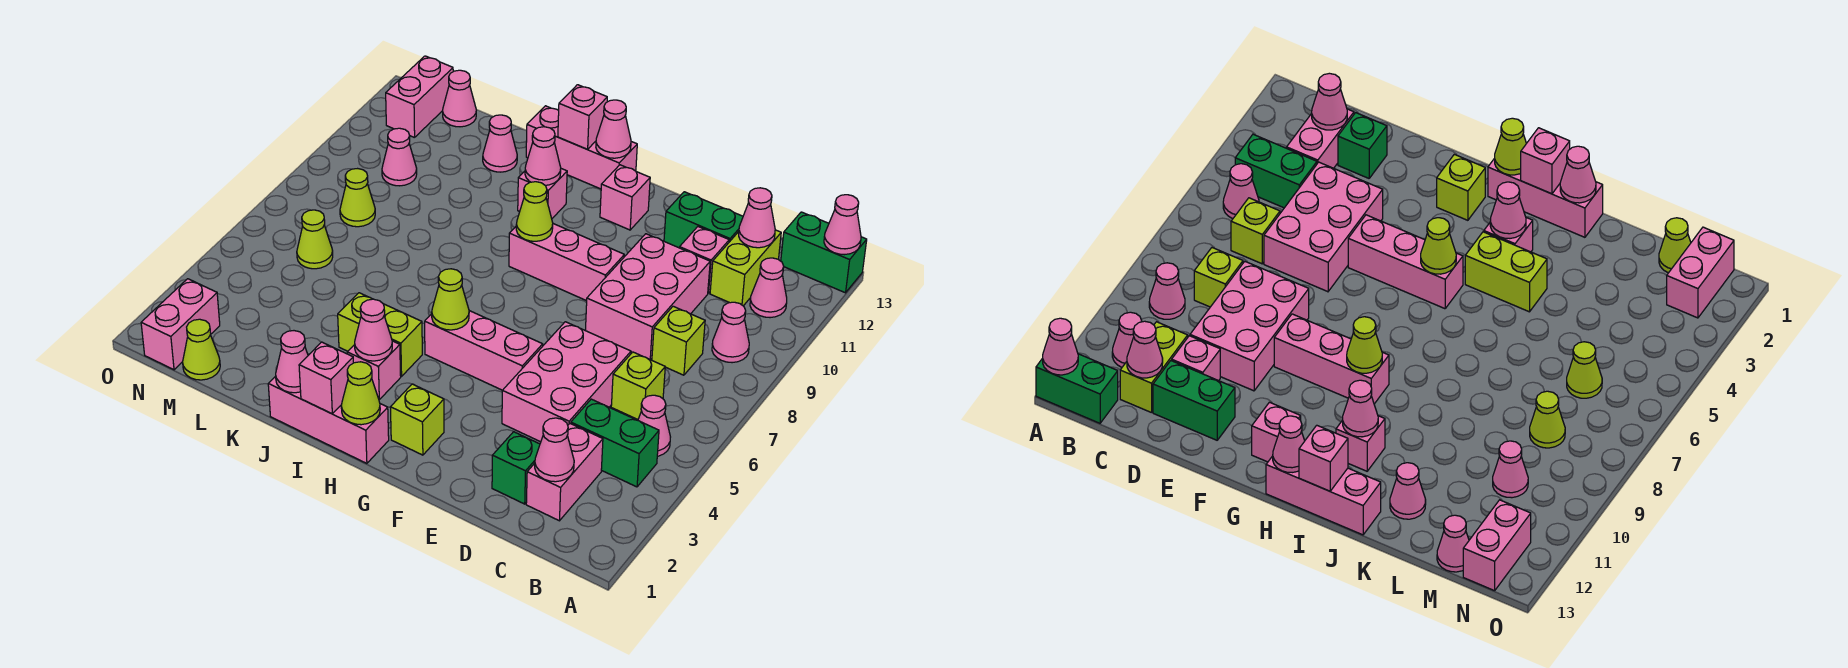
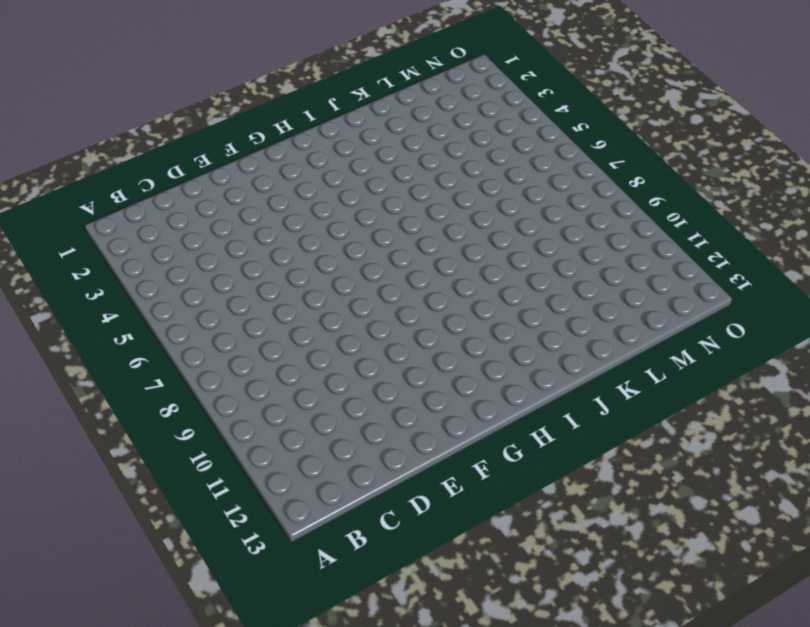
none -> green brick A13:B13 level 1
none -> green brick B4:C4 level 1
none -> pink cone B5 level 1
none -> pink cone B9 level 1

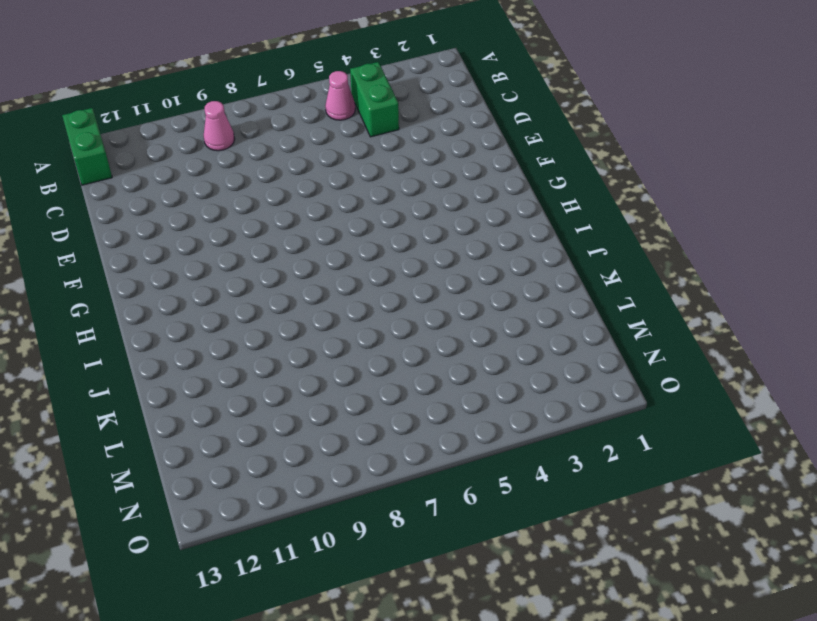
none -> pink cone B11 level 1
none -> pink brick C2:C3 level 1
none -> lime brick C6 level 1
none -> lime brick C8 level 1

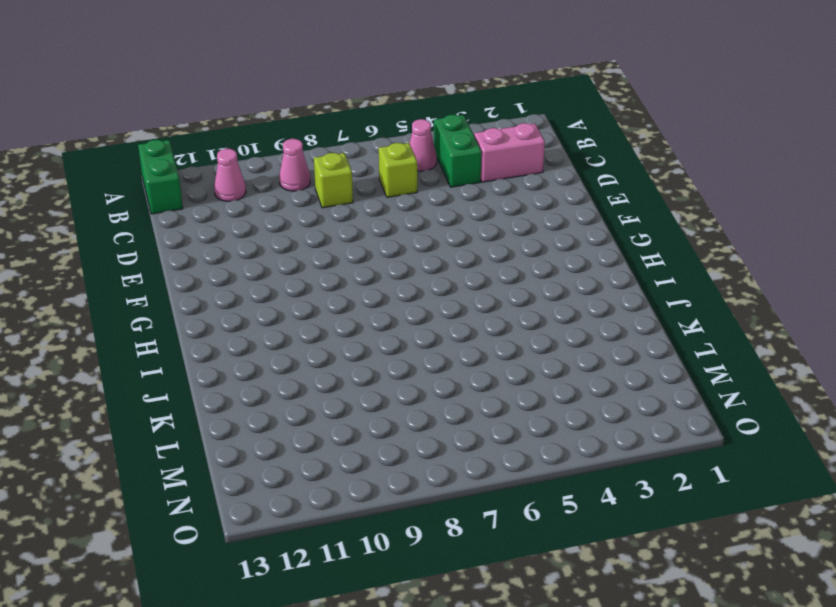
none -> lime brick C11:C12 level 1
none -> green brick D2 level 1
none -> pink brick D4:E6 level 1
none -> pink brick D8:E10 level 1

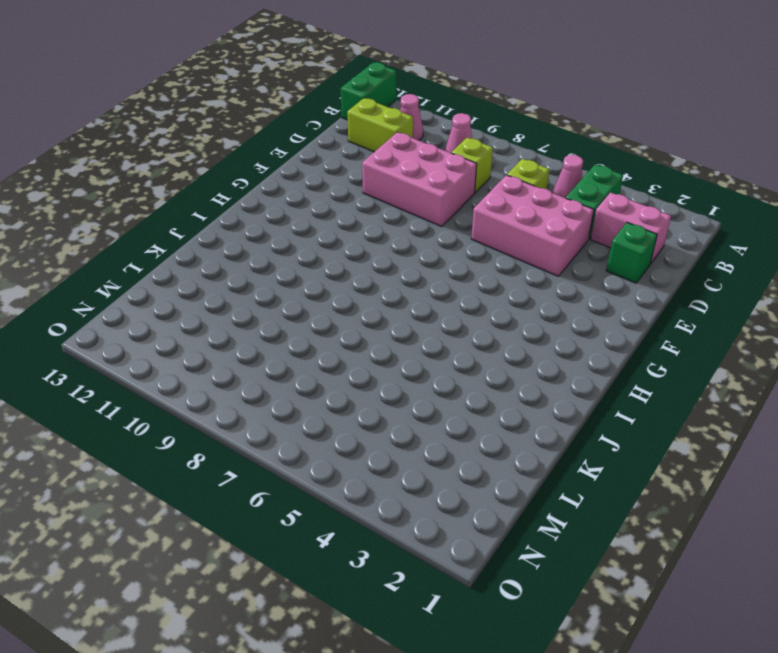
none -> pink brick D11 level 1
none -> green brick D12:E12 level 1
none -> pink brick F5:H5 level 1
none -> pink brick F9:H9 level 1

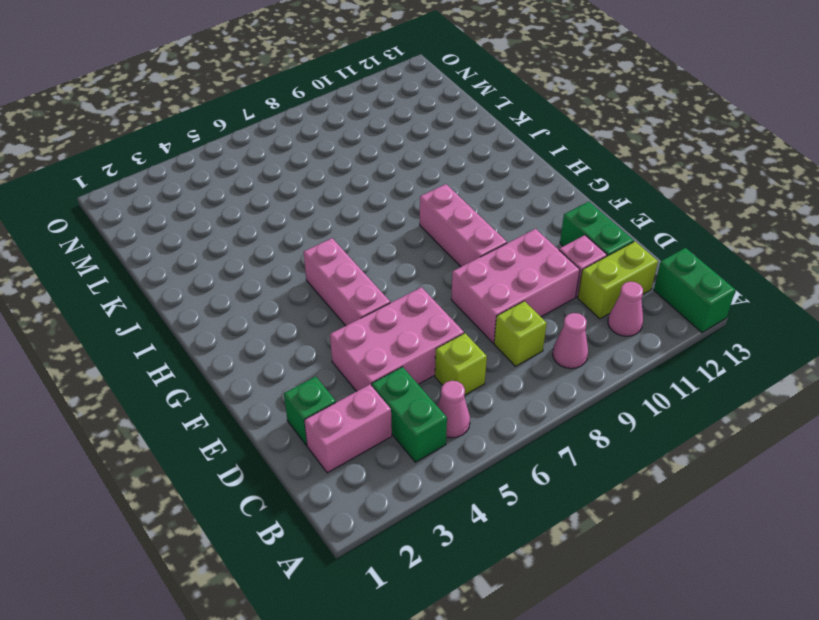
none -> lime brick G2 level 1
none -> pink brick G12 level 1
none -> pink brick H1:J1 level 1
none -> pink brick H13:J13 level 1

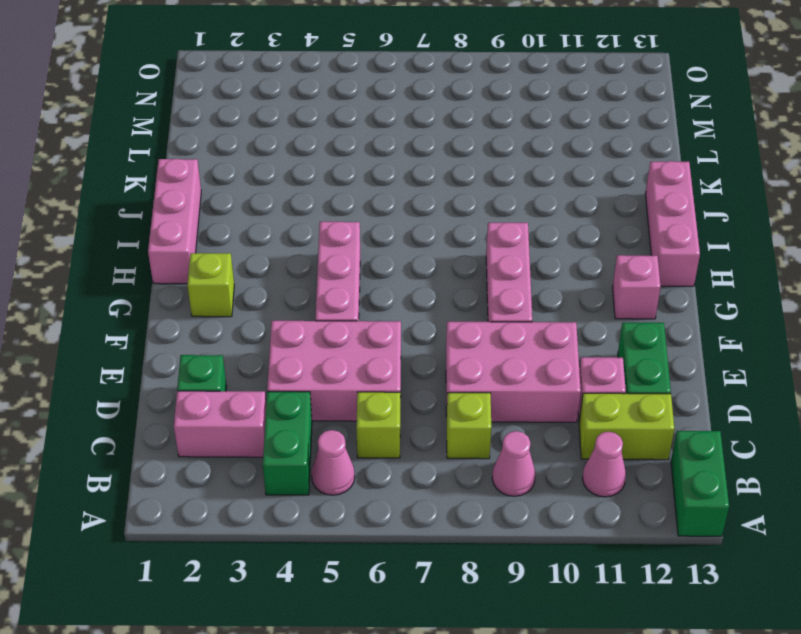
none -> pink brick I3 level 1
none -> lime brick I4:J4 level 1
none -> pink brick I11 level 1
none -> pink cone K12 level 1

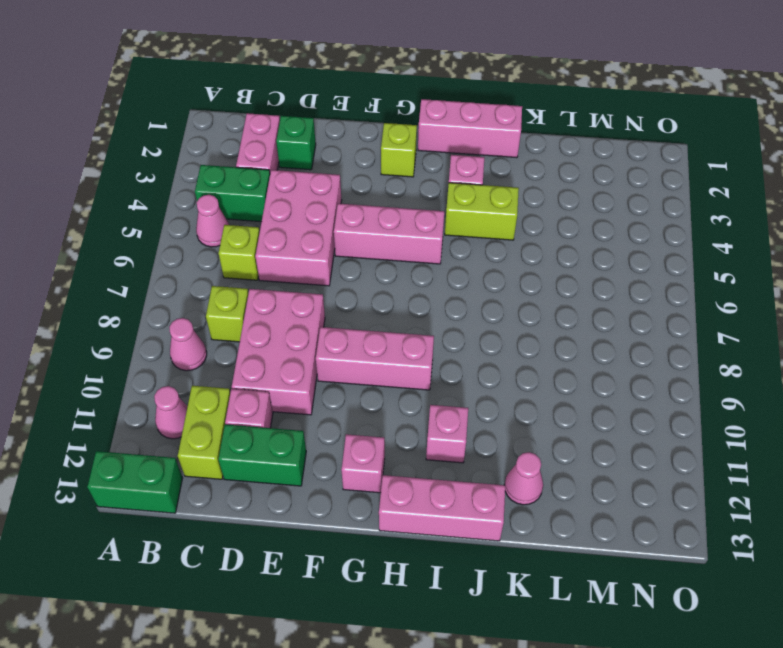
none -> lime cone M1 level 1
none -> lime cone M6 level 1
none -> lime cone M8 level 1
none -> pink cone M10 level 1

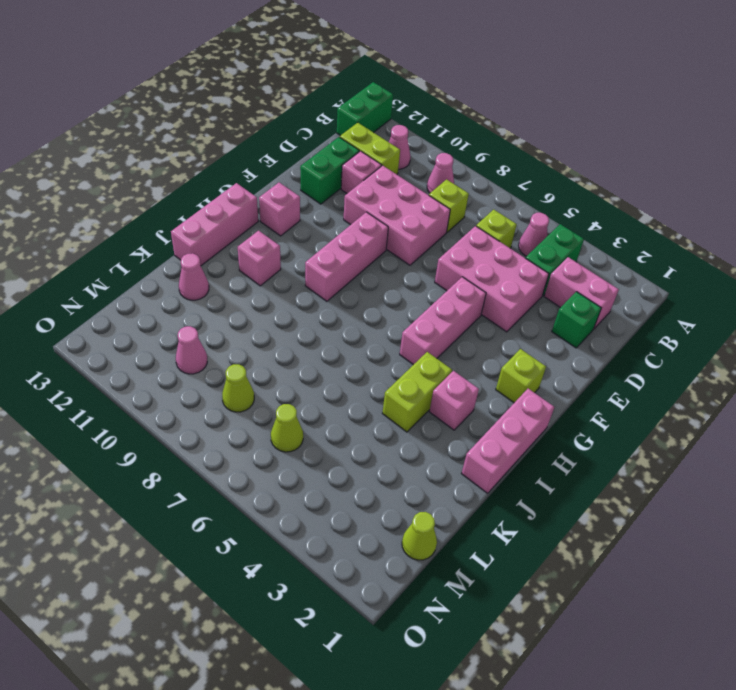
none -> pink cone M13 level 1
none -> pink brick N1:N2 level 1
none -> pink brick N12:N13 level 1
none -> pink cone A13 level 2

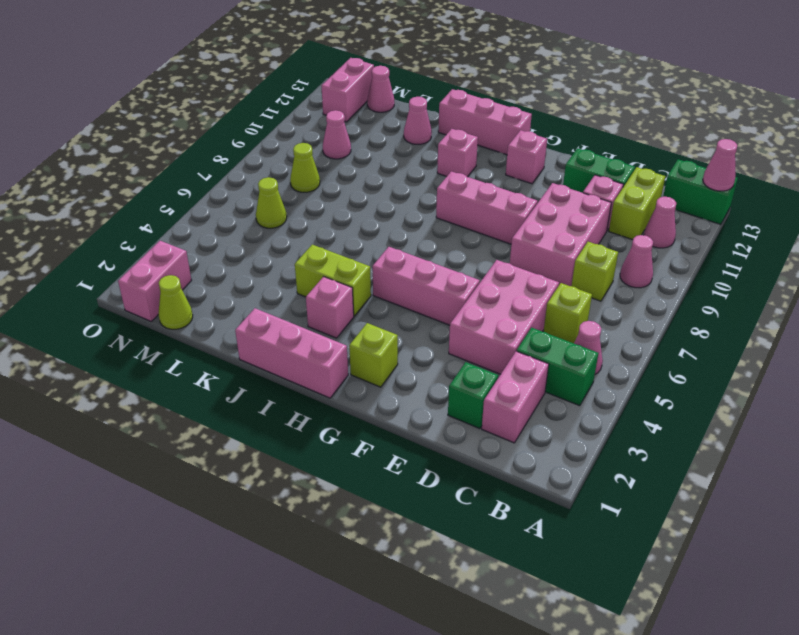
none -> pink cone C2 level 2
none -> pink cone C12 level 2
none -> lime cone H1 level 2
none -> lime cone H5 level 2

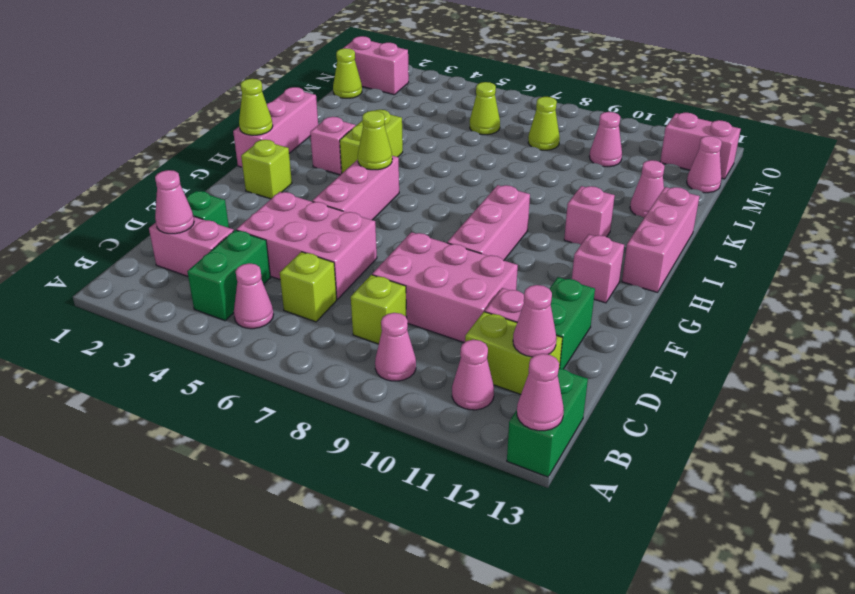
none -> lime cone H9 level 2
none -> pink cone H13 level 2
none -> pink brick I1 level 2
none -> pink cone I3 level 2

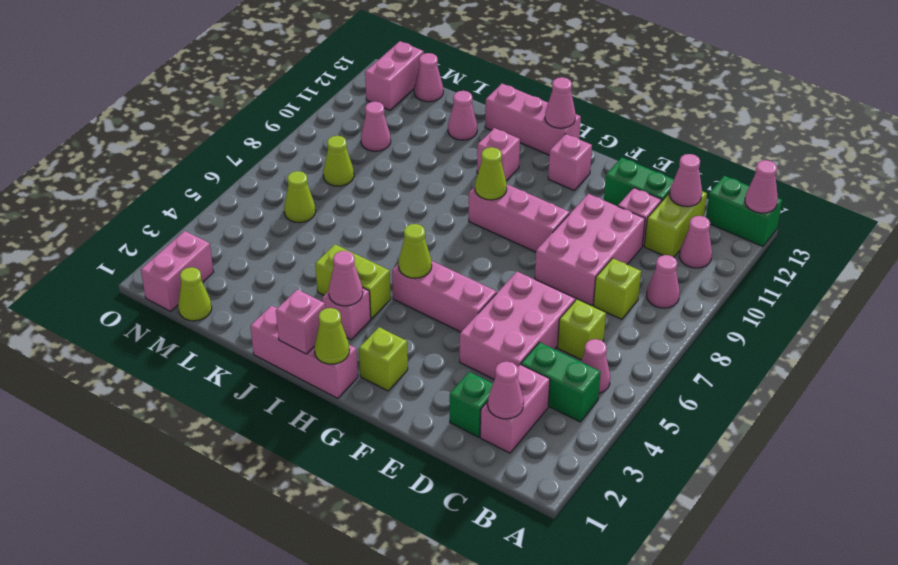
none -> pink cone I11 level 2
none -> pink brick I13 level 2
none -> pink cone J1 level 2

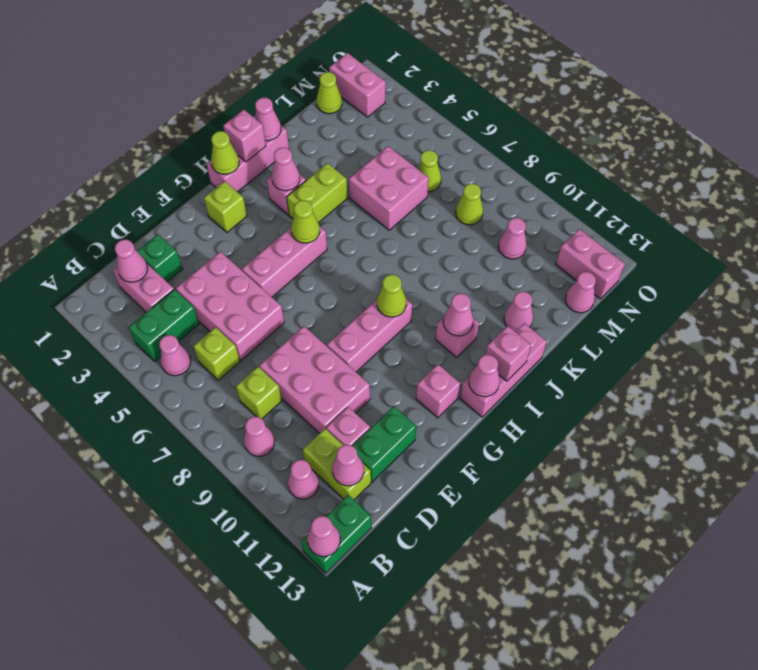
pink brick K5:L6 level 1 -> none

